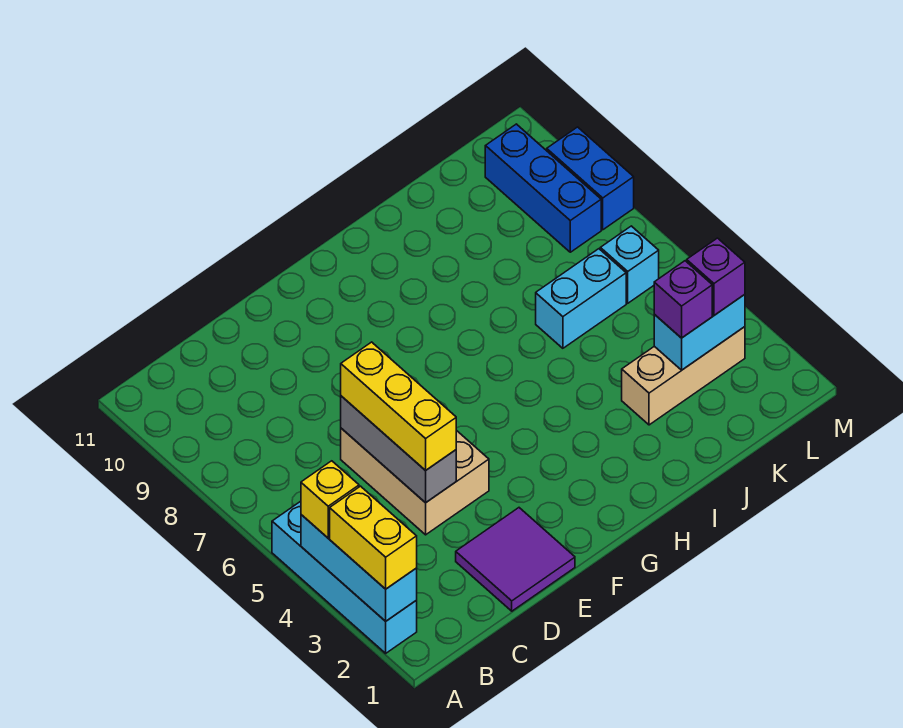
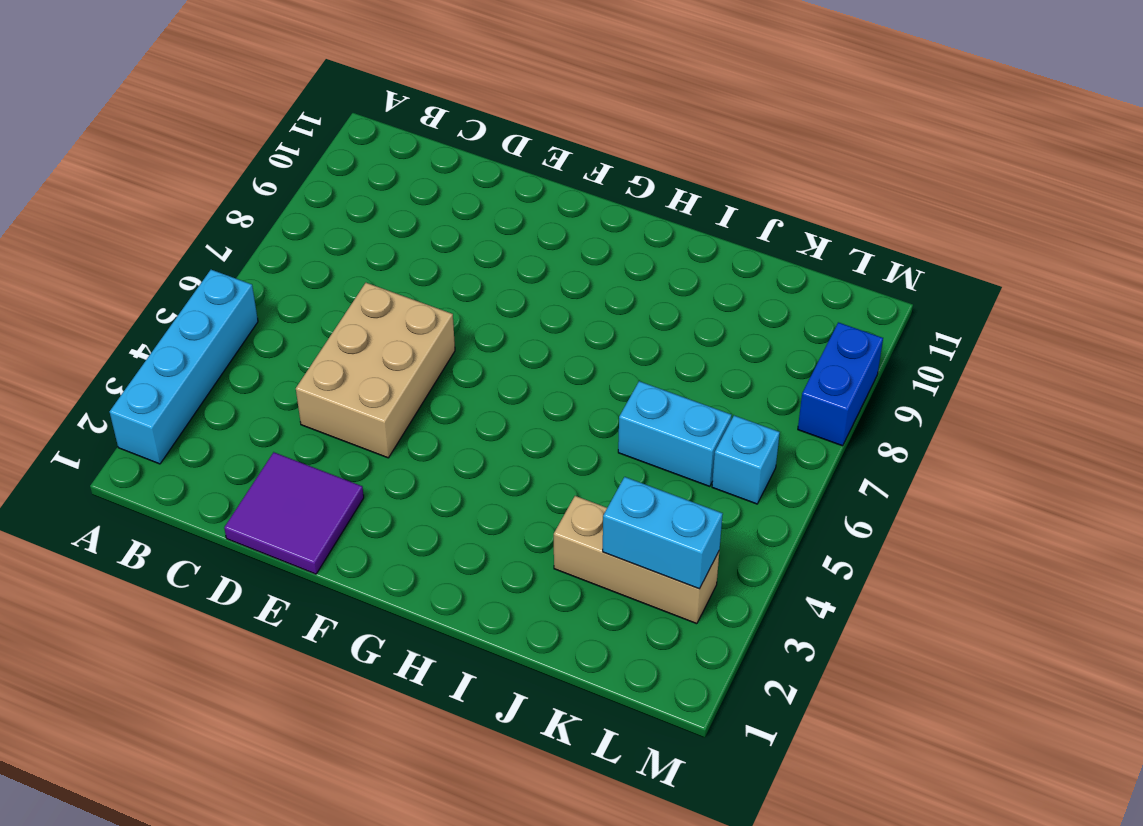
none -> blue brick L8:L10 level 1
none -> cyan brick A2:A4 level 2
none -> grey brick D4:D6 level 2

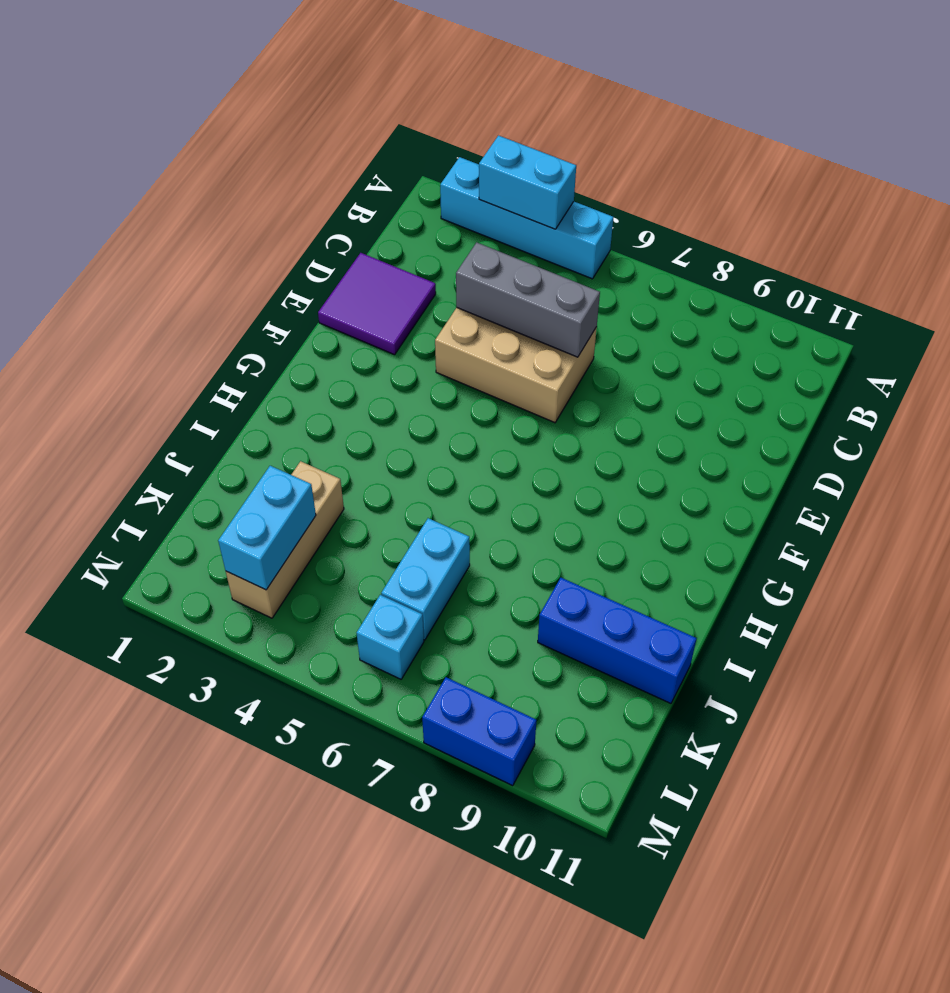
cyan brick A3:A4 level 2 -> cyan brick A2:A4 level 2
blue brick J9:J11 level 1 -> blue brick L8:L10 level 1
none -> yellow brick A2:A3 level 3
none -> yellow brick A4 level 3
none -> yellow brick D4:D6 level 3

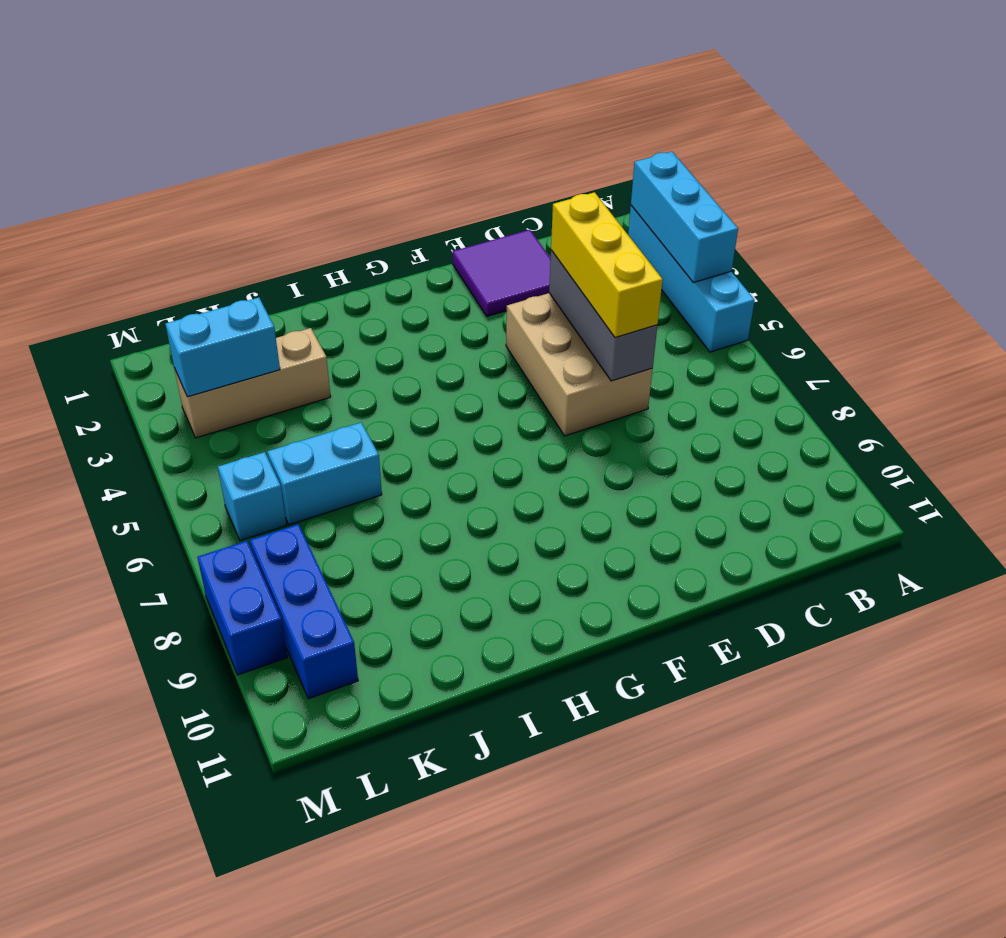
none -> yellow brick A2:A3 level 3
none -> yellow brick A4 level 3
none -> purple brick K3 level 3

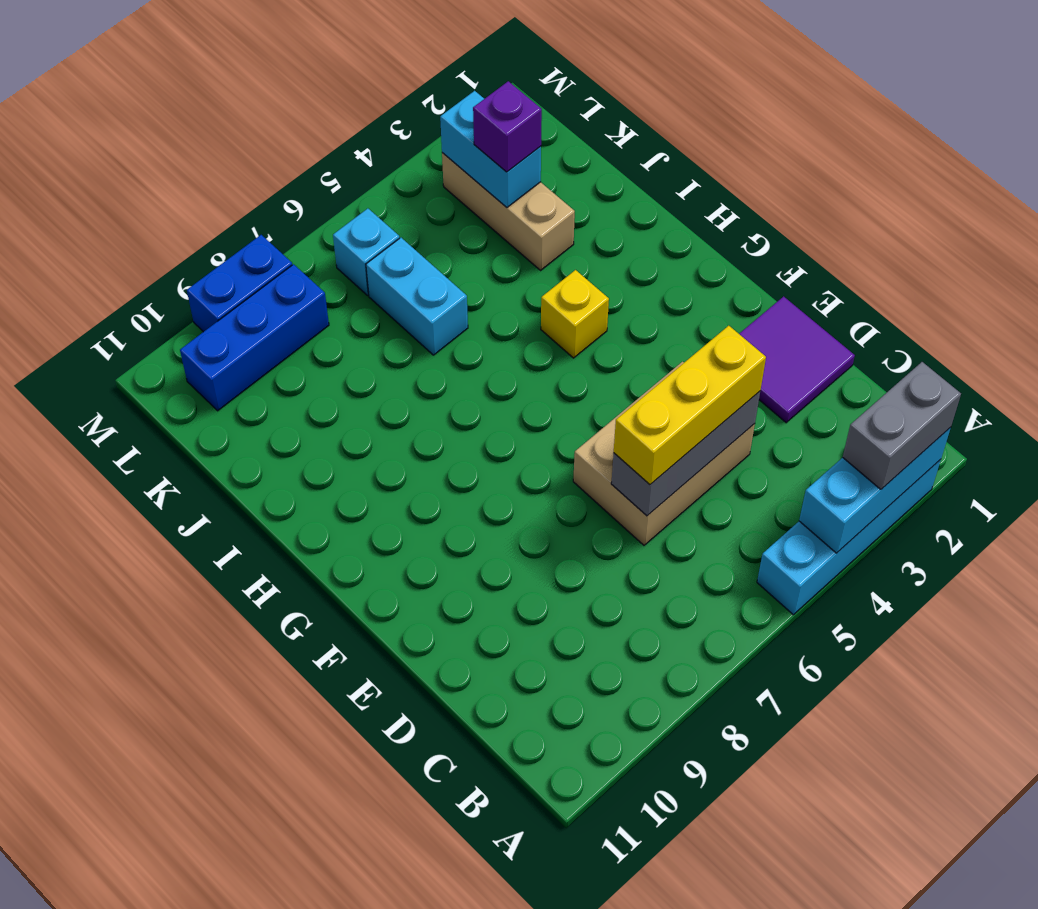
grey brick A2:A3 level 3 -> yellow brick A2:A3 level 3
yellow brick H4 level 1 -> yellow brick A4 level 3
none -> purple brick L3 level 3

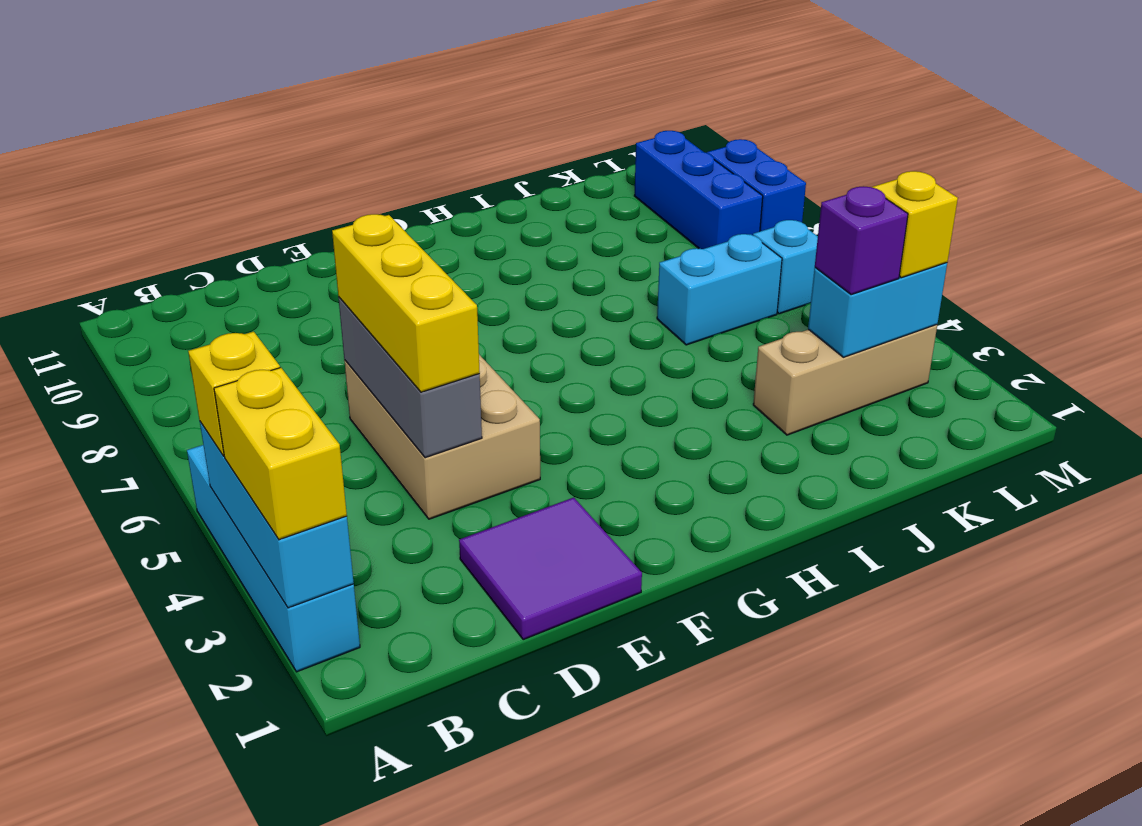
yellow brick L3 level 3 -> purple brick L3 level 3

